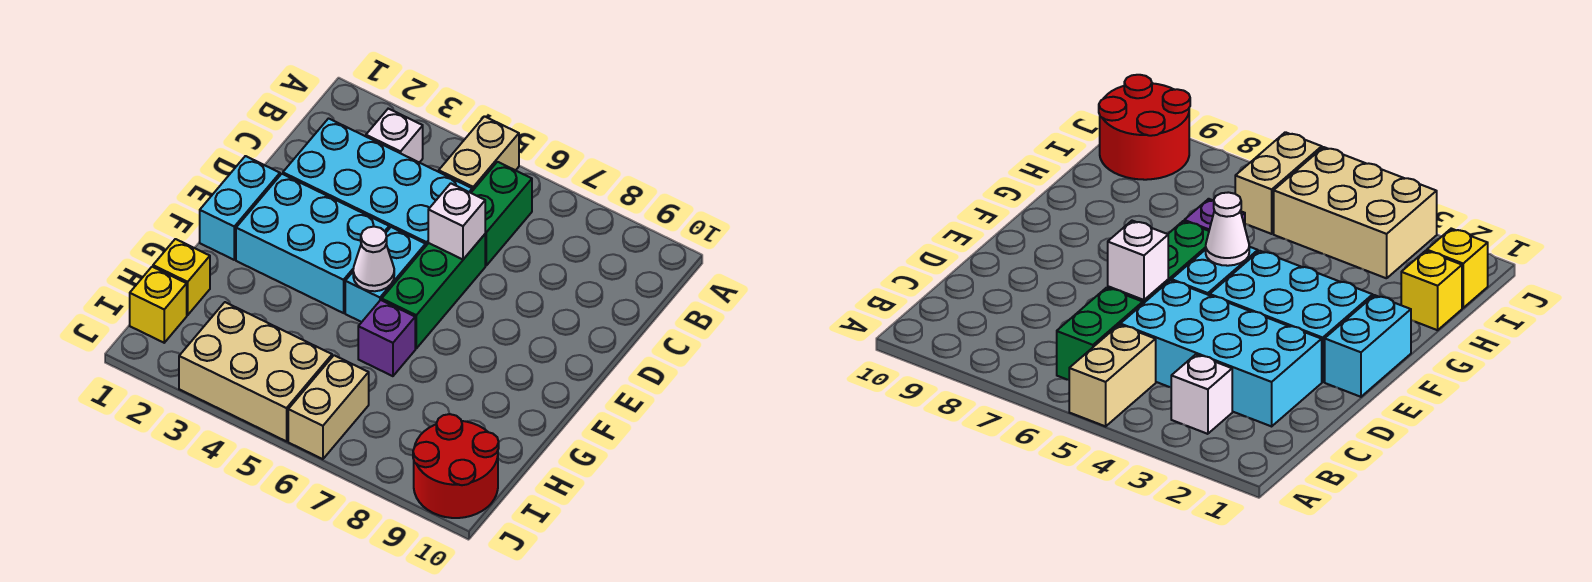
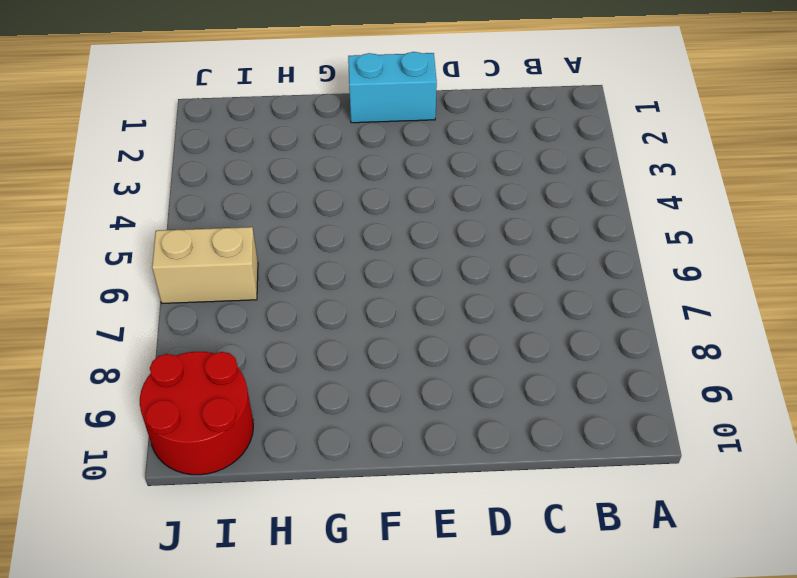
none -> tan brick A5:B5 level 1
none -> white brick B3 level 1
none -> green brick B6:C6 level 1

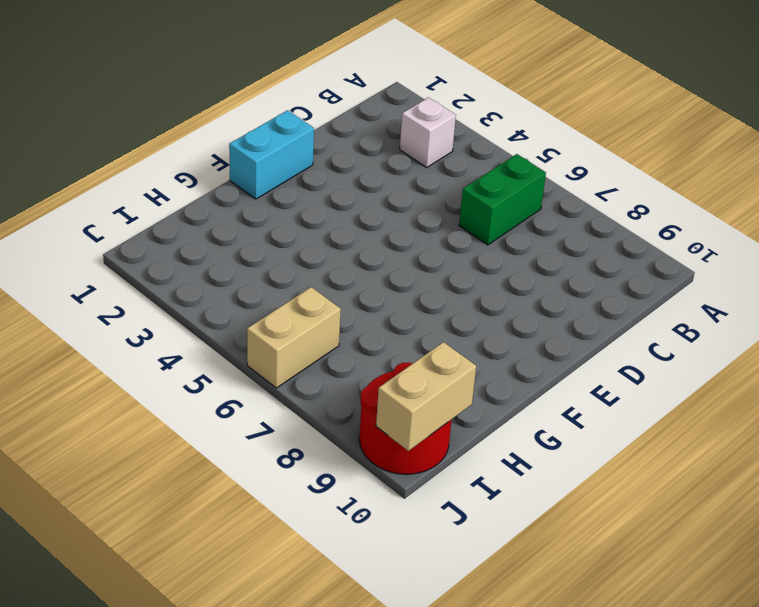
tan brick I10:J10 level 2 -> tan brick A5:B5 level 1
none -> cyan brick C2:D5 level 1
none -> green brick D6:F6 level 1
none -> cyan brick E2:F4 level 1

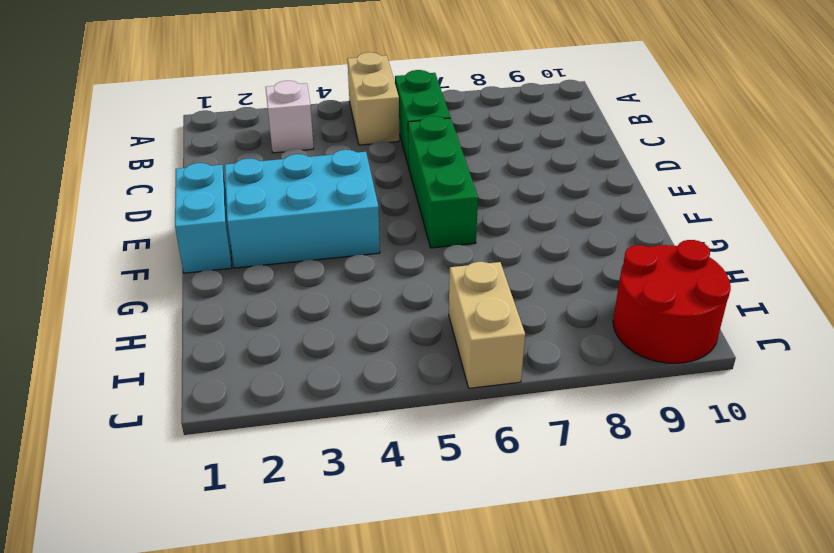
none -> cyan brick C2:D5 level 1
none -> cyan brick E5:F5 level 1
none -> purple brick G6 level 1

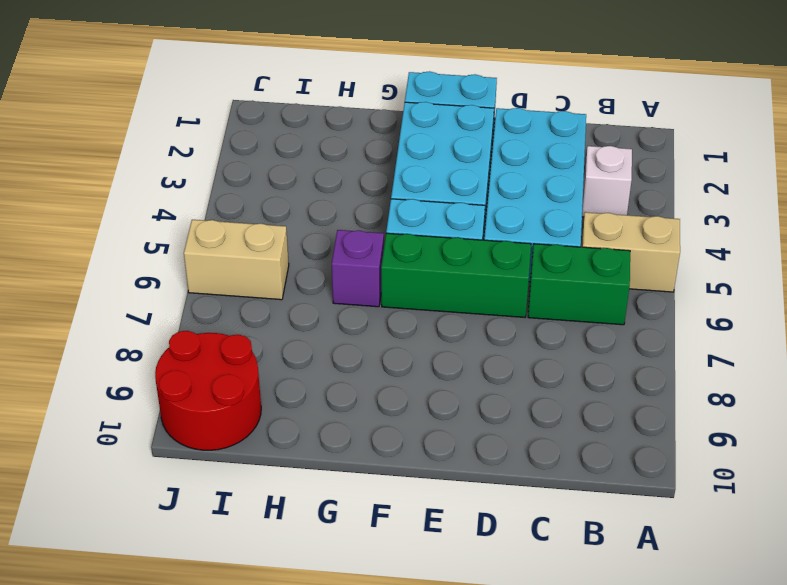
none -> yellow brick H1 level 1
none -> yellow brick I1 level 1
none -> tan brick I3:J5 level 1

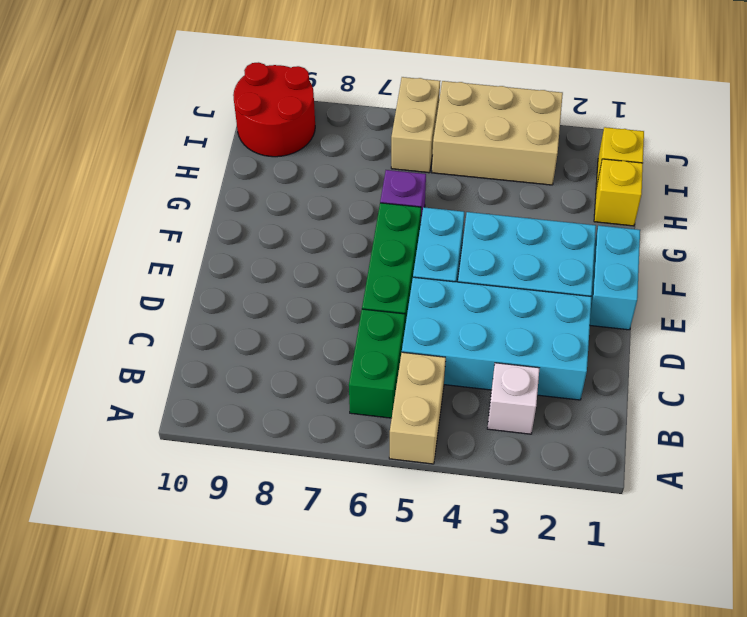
none -> white brick D6 level 2
none -> white cone F5 level 2

